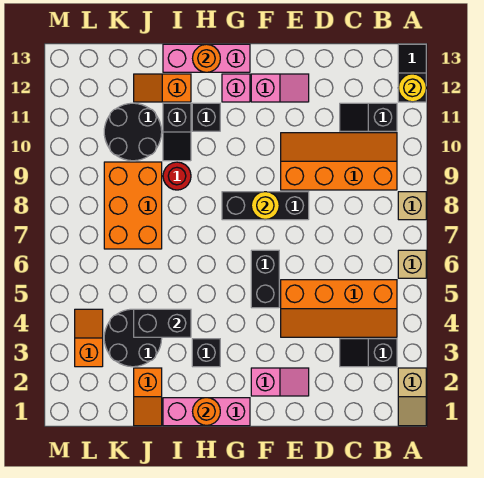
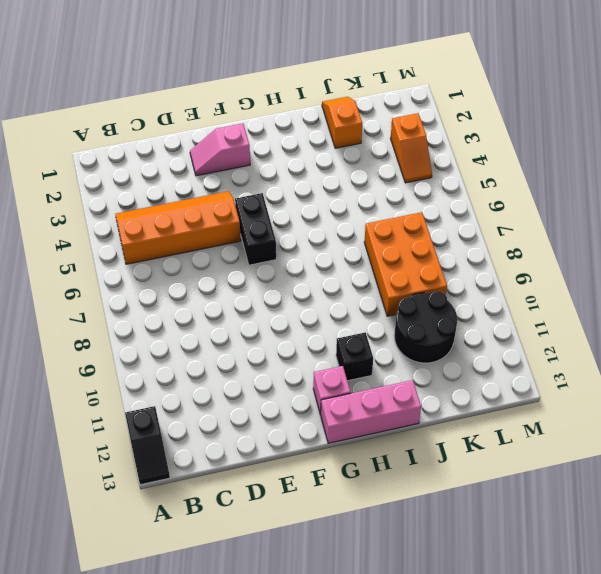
none -> tan slope A1:A2 level 1 top 2
none -> tan brick A6 level 1
none -> tan brick A8 level 1
none -> black slope B3:C3 level 1 top B

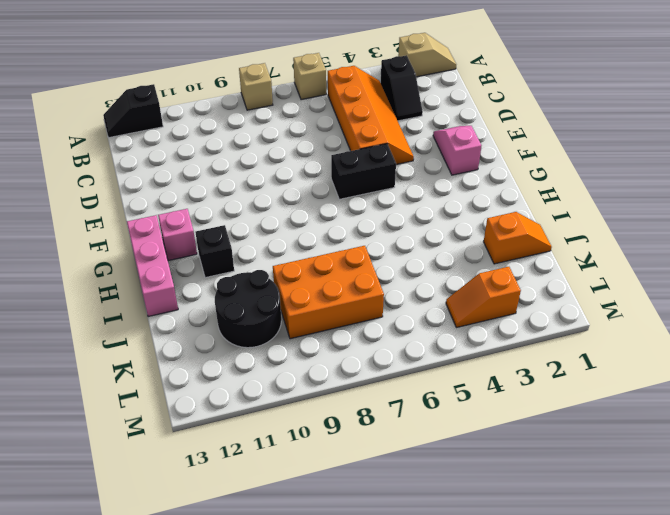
none -> orange slope B9:E10 level 1 top 9
none -> black slope B11:C11 level 1 top B
none -> black brick E8:G8 level 1
none -> pink slope E12:F12 level 1 top F

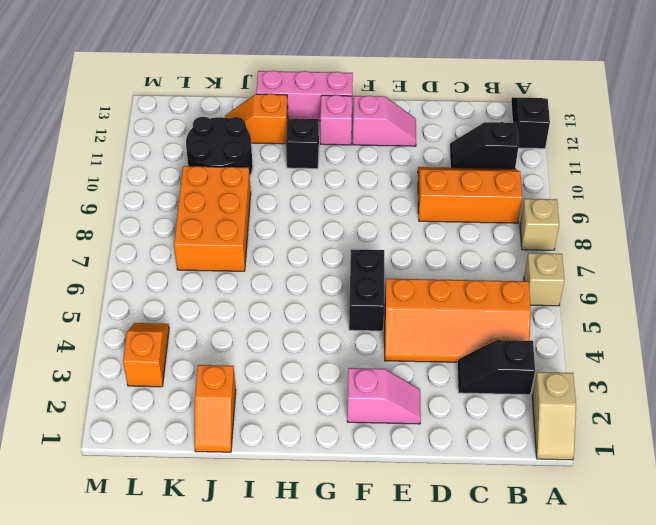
orange slope B9:D10 level 1 top 9 -> orange slope B9:E10 level 1 top 9
none -> black brick E8:G8 level 1
none -> pink brick G1:I1 level 1
none -> black brick H3 level 1
none -> red round brick I9 level 1

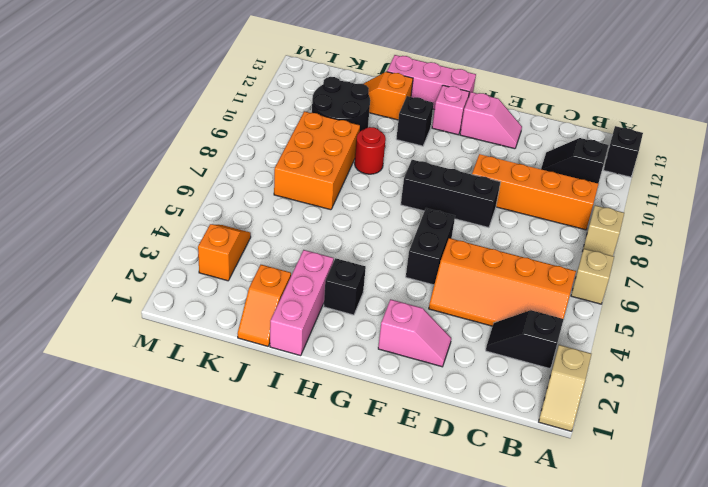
pink brick I1:I3 level 1 -> pink brick G1:I1 level 1
none -> black slope I10:I11 level 1 top 11
none -> black round brick J3:K4 level 1
none -> yellow round brick A12 level 2
none -> yellow round brick F8 level 2

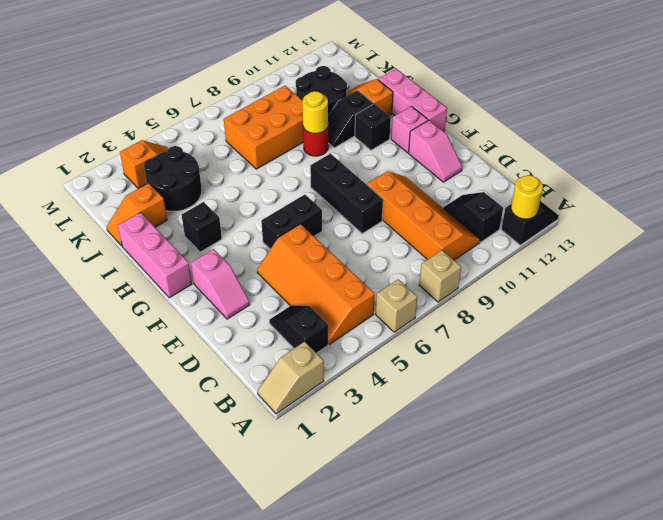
yellow round brick I9 level 2 -> yellow round brick F8 level 2
none -> orange round brick H1 level 2
none -> orange round brick H13 level 2
none -> black brick I4:J4 level 2

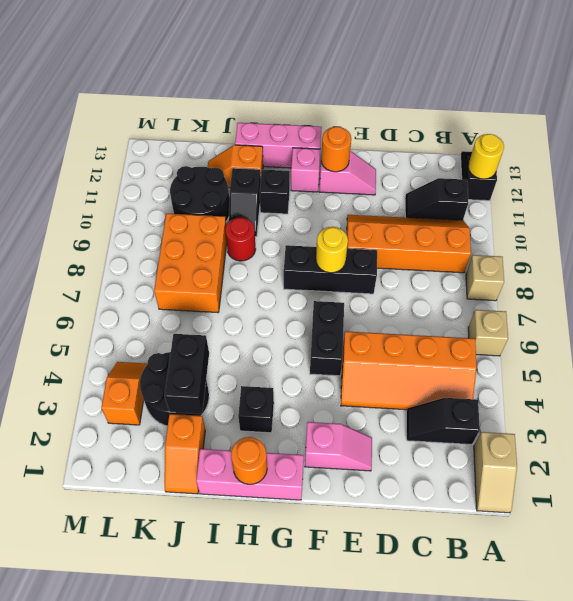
orange round brick F12 level 2 -> orange round brick H13 level 2
black brick J3:J4 level 2 -> black brick I4:J4 level 2

